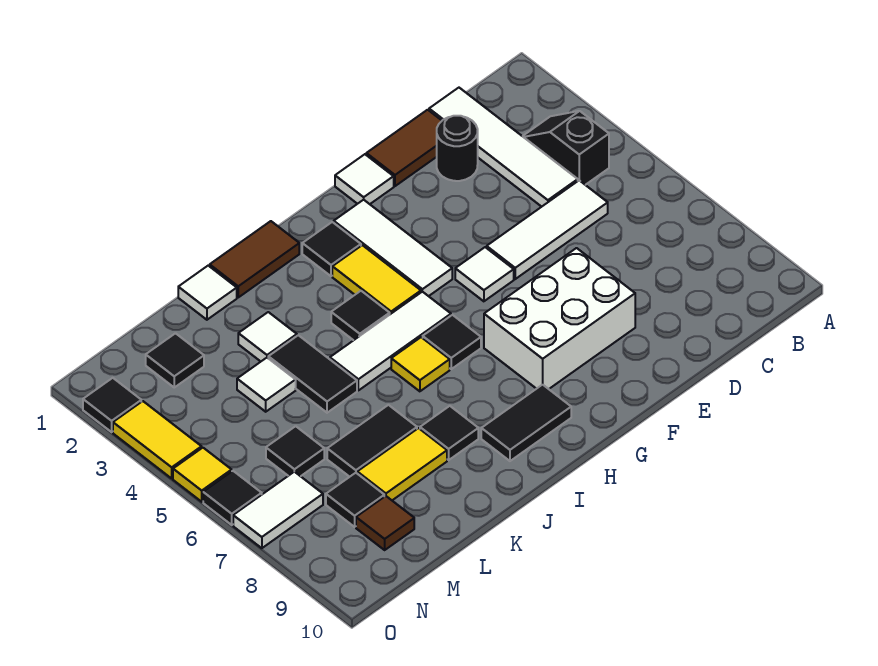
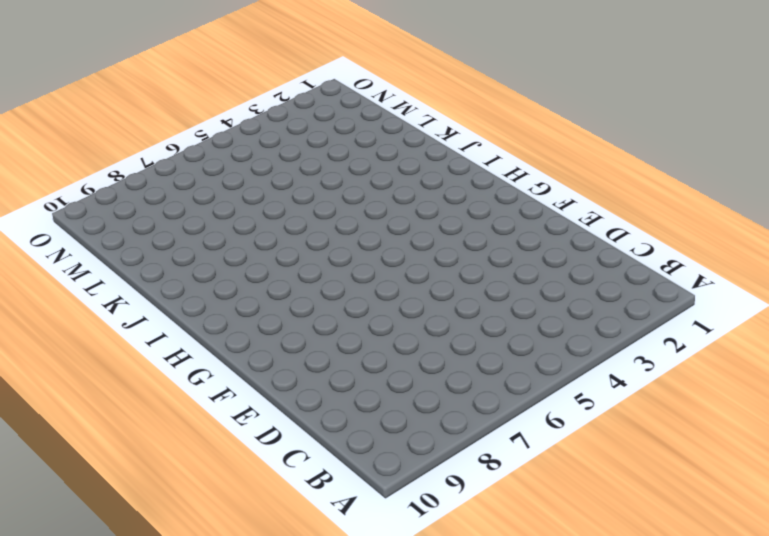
none -> black slope B3:B4 level 1 top 4
none -> white tile C1:C4 level 1
none -> white tile C5:E5 level 1
none -> brown tile D1:E1 level 1

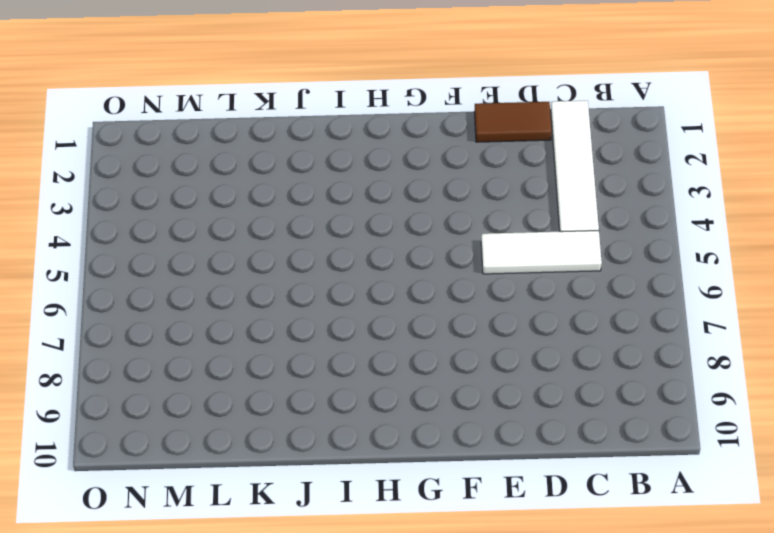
none -> black slope B3:B4 level 1 top 4
none -> black round brick D2 level 1
none -> white brick E7:G8 level 1
none -> white tile F1 level 1

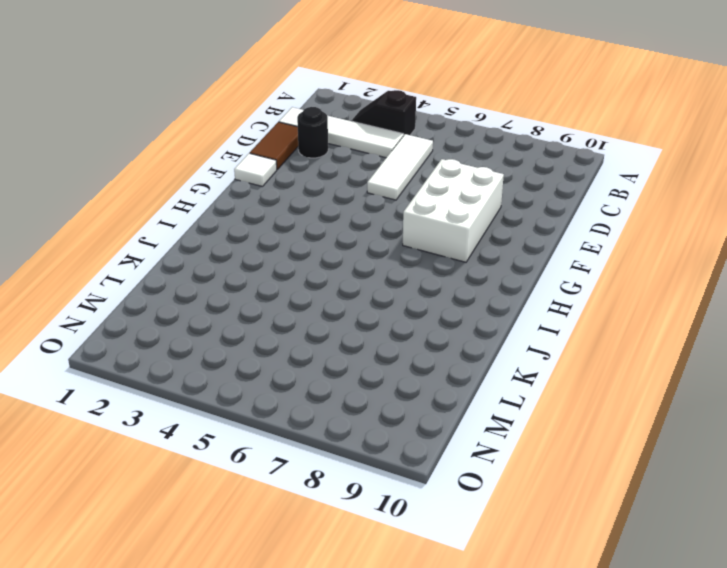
none -> white tile F5 level 1
none -> white tile G2:G4 level 1
none -> black tile H2 level 1
none -> yellow tile H3:H4 level 1

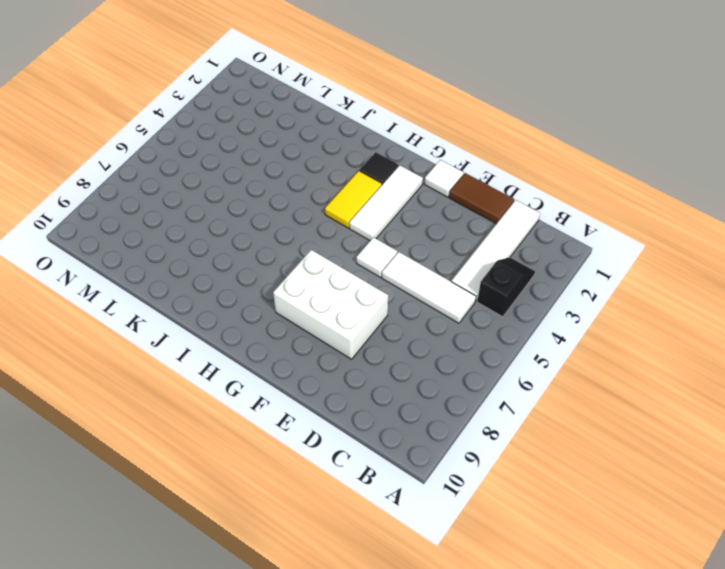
none -> black round brick D2 level 1
none -> white tile H5:J5 level 1
none -> black tile H6 level 1
none -> black tile H9:I9 level 1

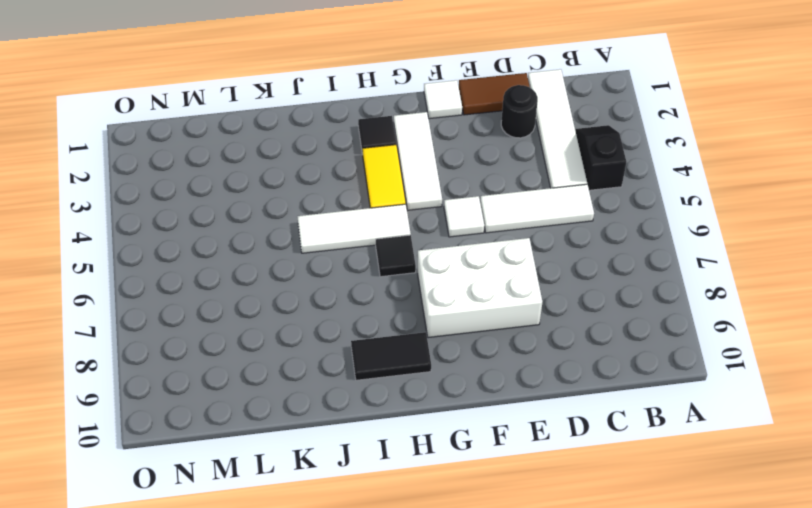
none -> brown tile I1:J1 level 1
none -> black tile I4 level 1
none -> yellow tile I6 level 1
none -> black tile J8 level 1

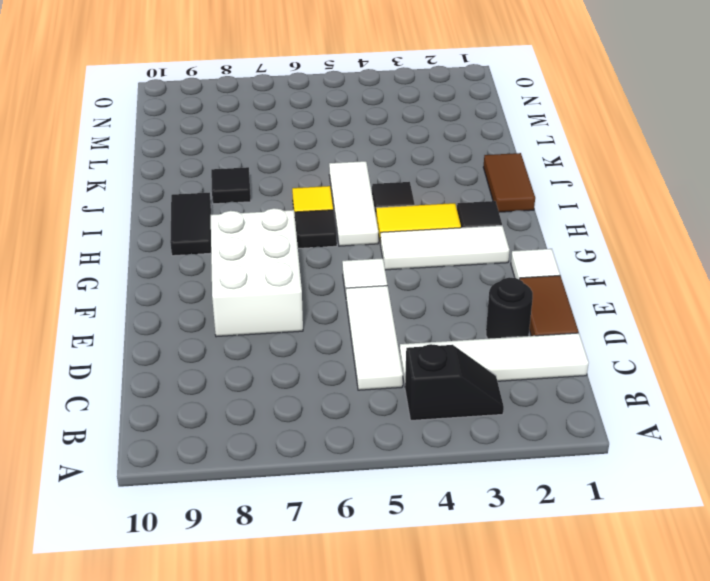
none -> white tile K1 level 1
none -> white tile K3 level 1
none -> black tile K4:K5 level 1
none -> black tile K7:L7 level 1

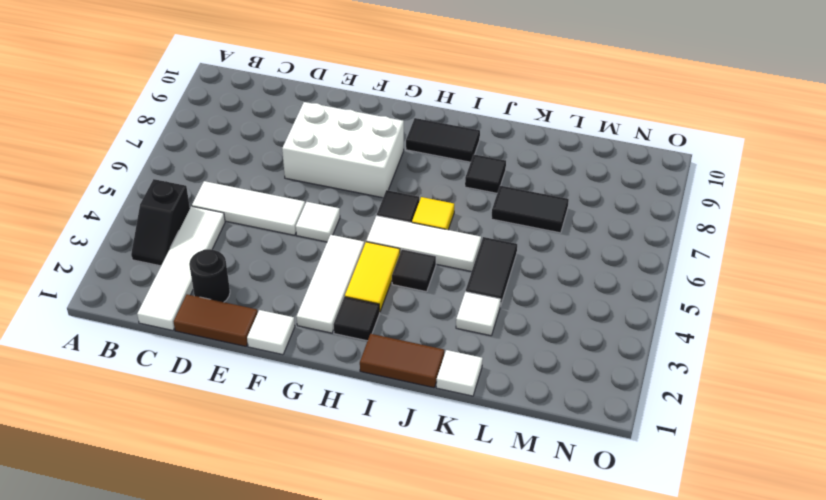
none -> yellow tile K8:L8 level 1
none -> white tile L4 level 1
none -> black tile M2 level 1
none -> black tile M6 level 1

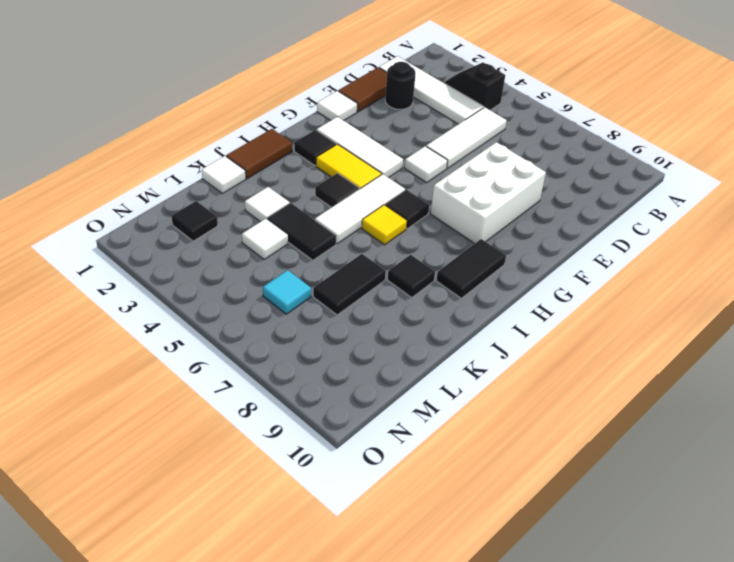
cyan tile M6 level 1 -> black tile M6 level 1
none -> yellow tile K8:L8 level 1
none -> black tile M8 level 1
none -> brown tile M9 level 1
none -> white tile N7:O7 level 1

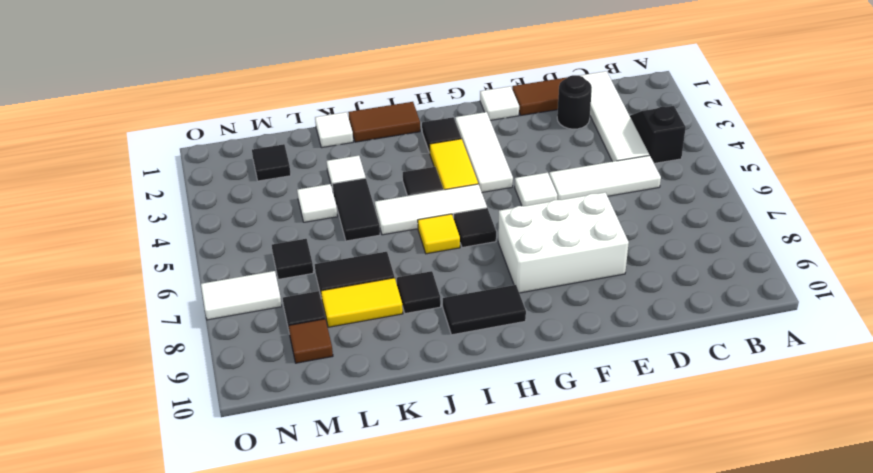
none -> black tile O2 level 1
none -> yellow tile O3:O4 level 1
none -> yellow tile O5 level 1
none -> black tile O6 level 1

